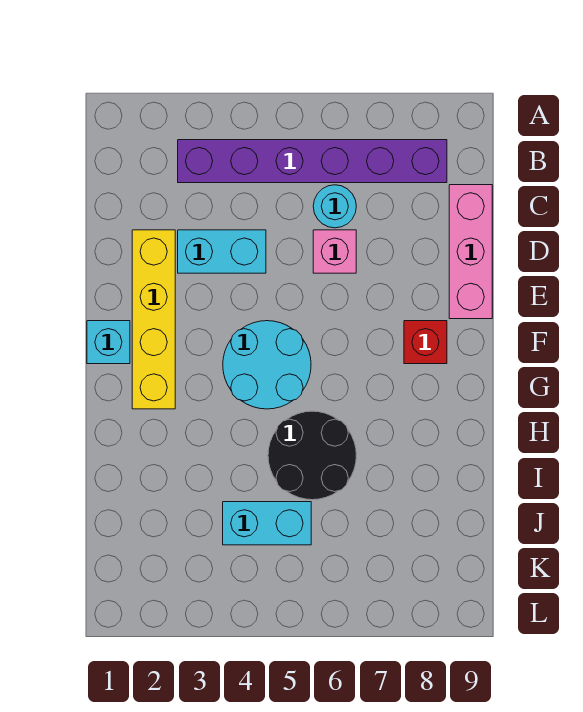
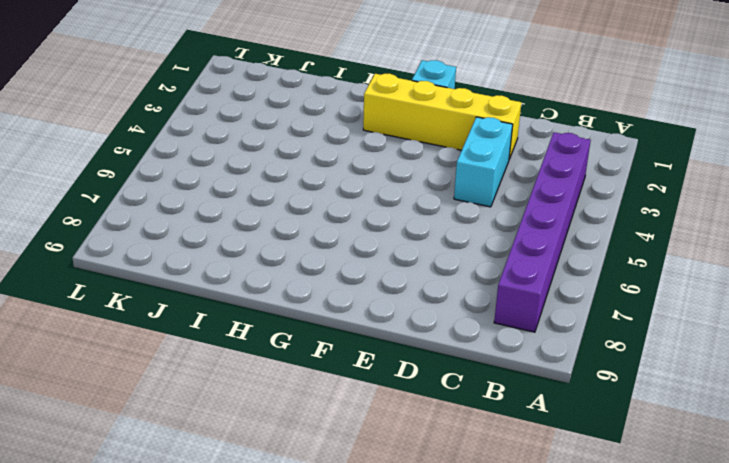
none -> cyan round brick C6 level 1
none -> pink brick C9:E9 level 1

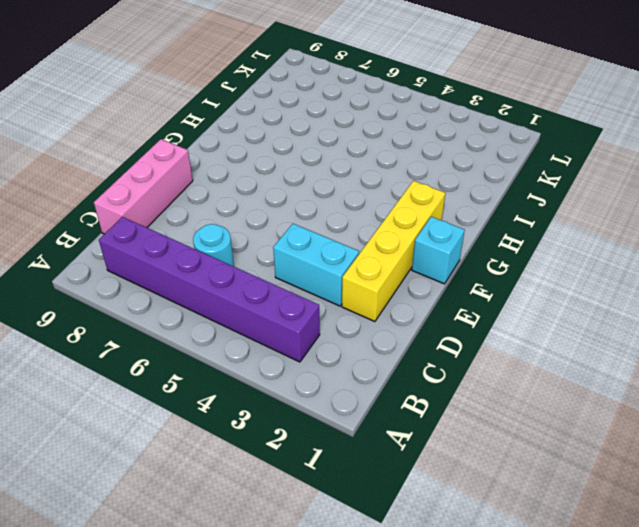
none -> pink brick D6 level 1
none -> cyan round brick F4:G5 level 1

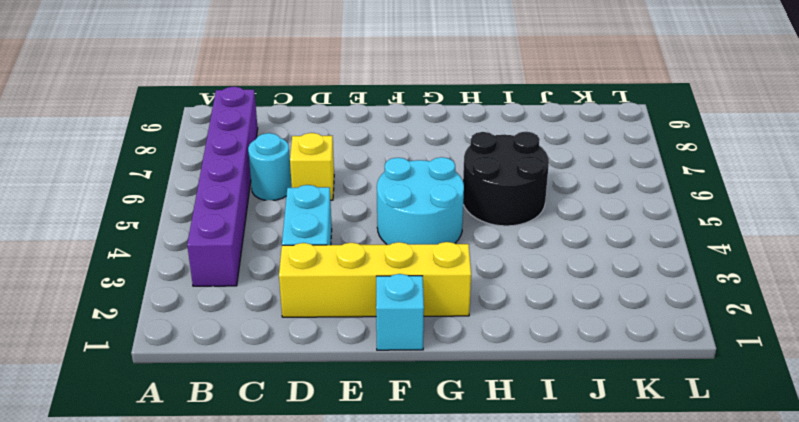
yellow brick D6 level 1 -> pink brick D6 level 1
none -> pink brick C9:E9 level 1
none -> red brick F8 level 1

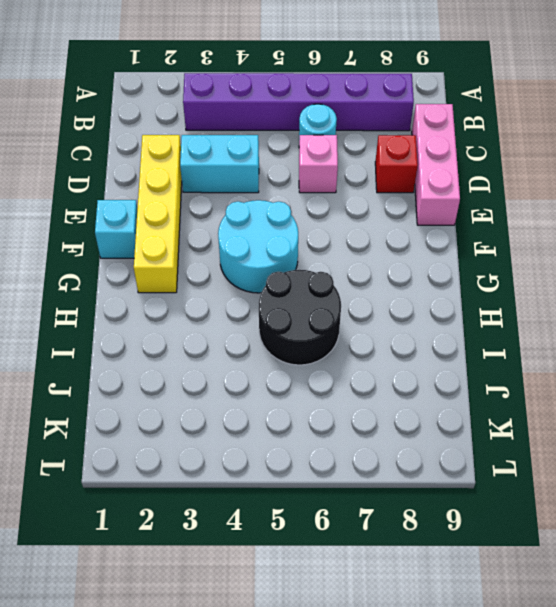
red brick D8 level 1 -> red brick F8 level 1
none -> cyan brick J4:J5 level 1

